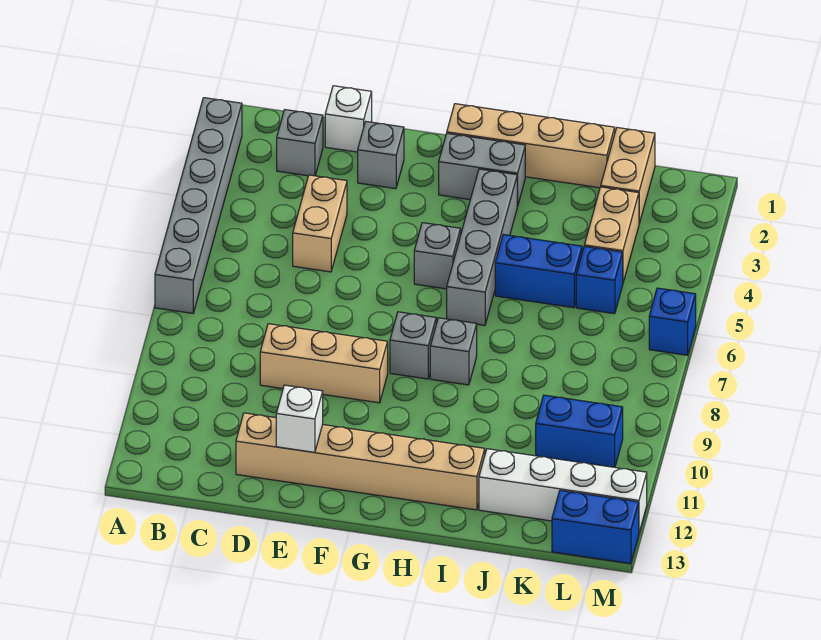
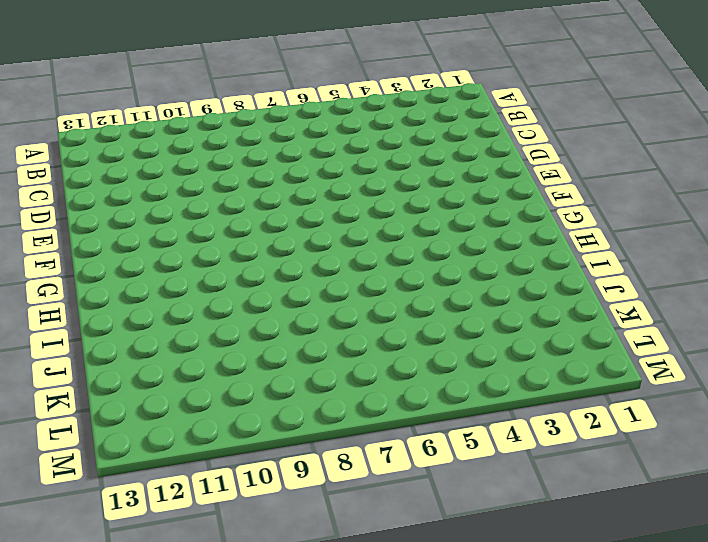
none -> grey brick A2:A7 level 1
none -> grey brick C2 level 1
none -> white brick D1 level 1

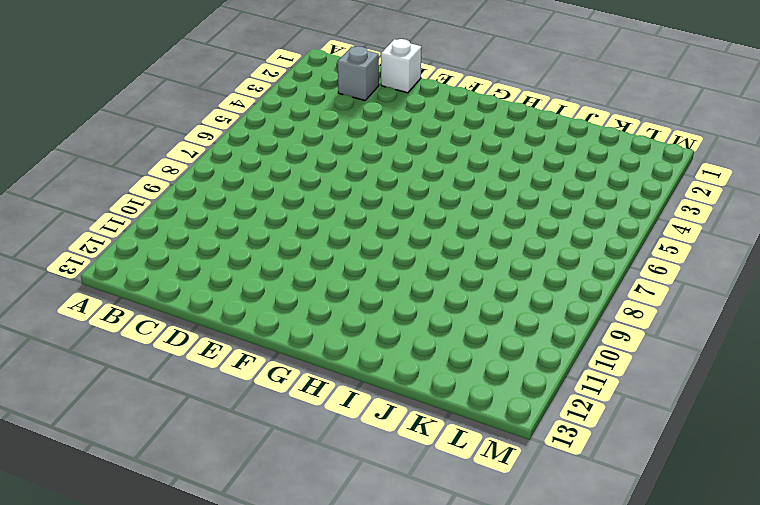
none -> grey brick A2:A7 level 1
none -> tan brick D4:D5 level 1
none -> tan brick D9:F9 level 1

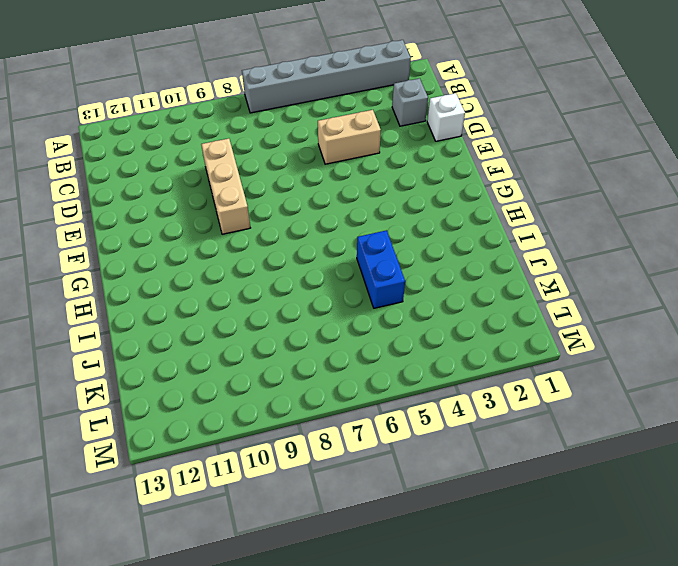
none -> tan brick D12:I12 level 1
none -> grey brick E2 level 1
none -> tan brick G1:J1 level 1

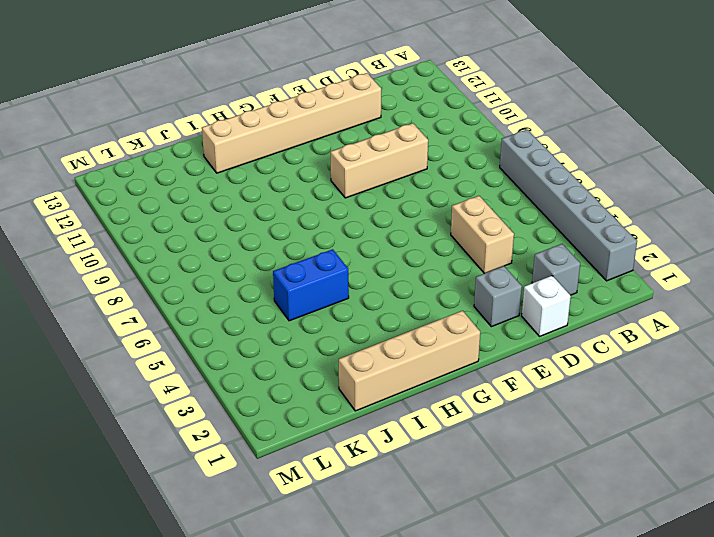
none -> grey brick G2:H2 level 1
none -> grey brick G5 level 1
none -> grey brick G8 level 1

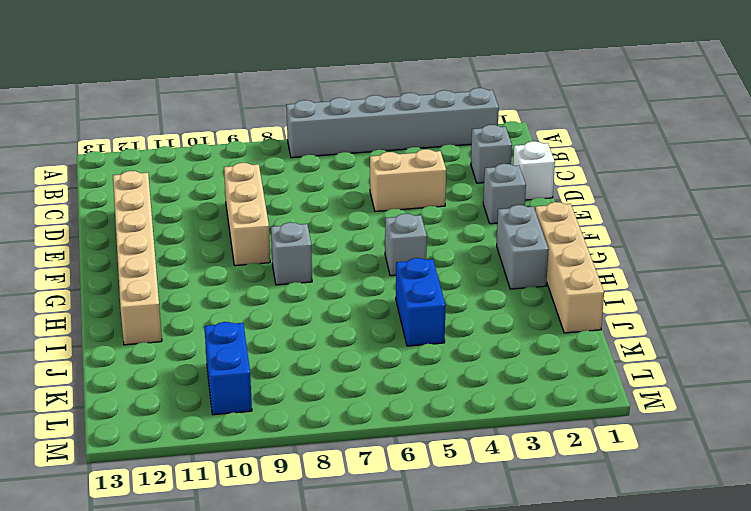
none -> grey brick H3:H6 level 1
none -> grey brick H8 level 1
none -> white brick J12:M12 level 1

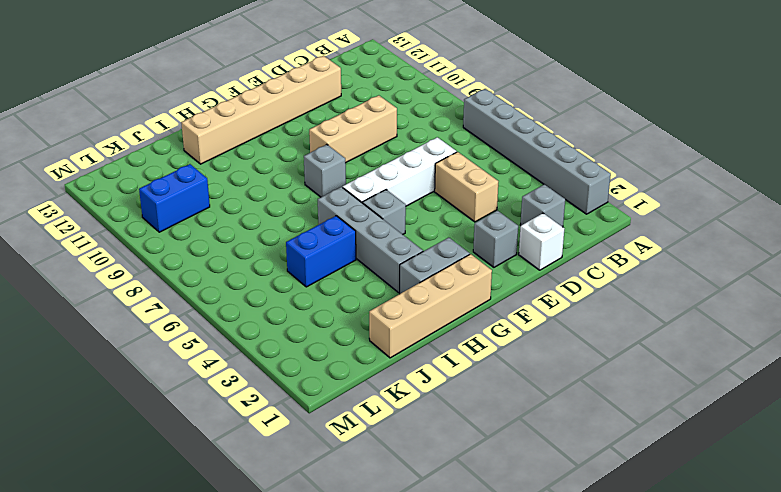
white brick D6:G6 level 1 -> white brick J12:M12 level 1
none -> grey brick H8 level 1
none -> tan brick K1:K2 level 1
none -> tan brick K3:K4 level 1

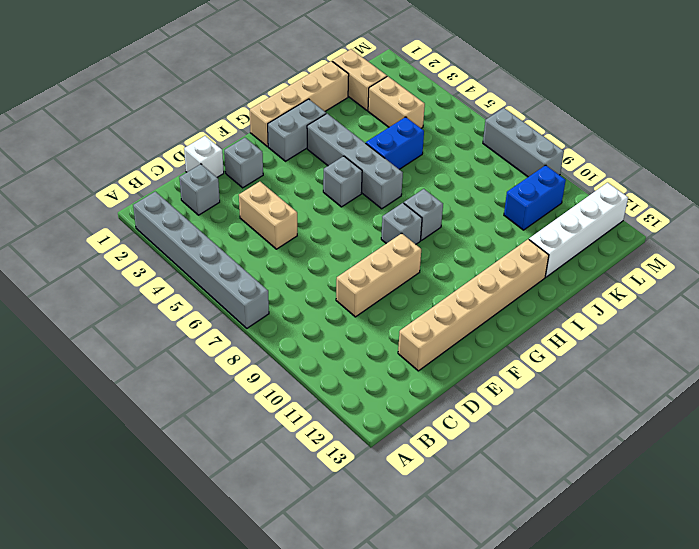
grey brick M7:M9 level 1 -> none
none -> blue brick K5 level 1
none -> blue brick L13:M13 level 1
none -> blue brick M6 level 1

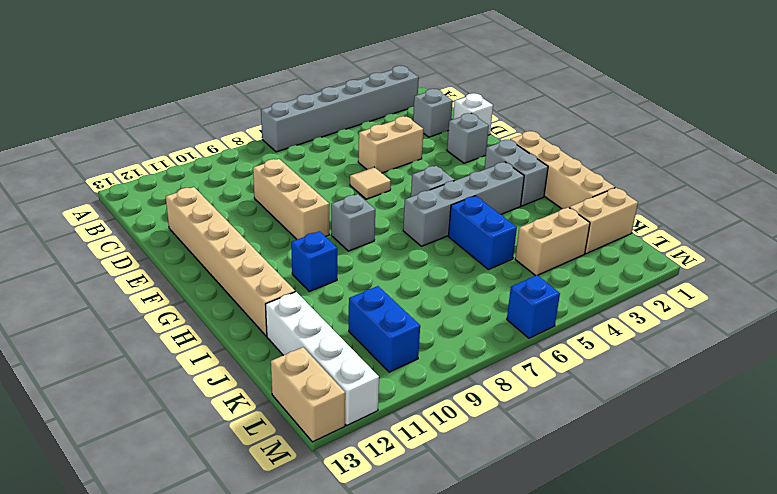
tan tile E6 level 1 -> none
blue brick H10 level 1 -> blue brick K5 level 1
tan brick L13:M13 level 1 -> blue brick L13:M13 level 1
none -> grey brick H8 level 1
none -> white brick E12 level 2

